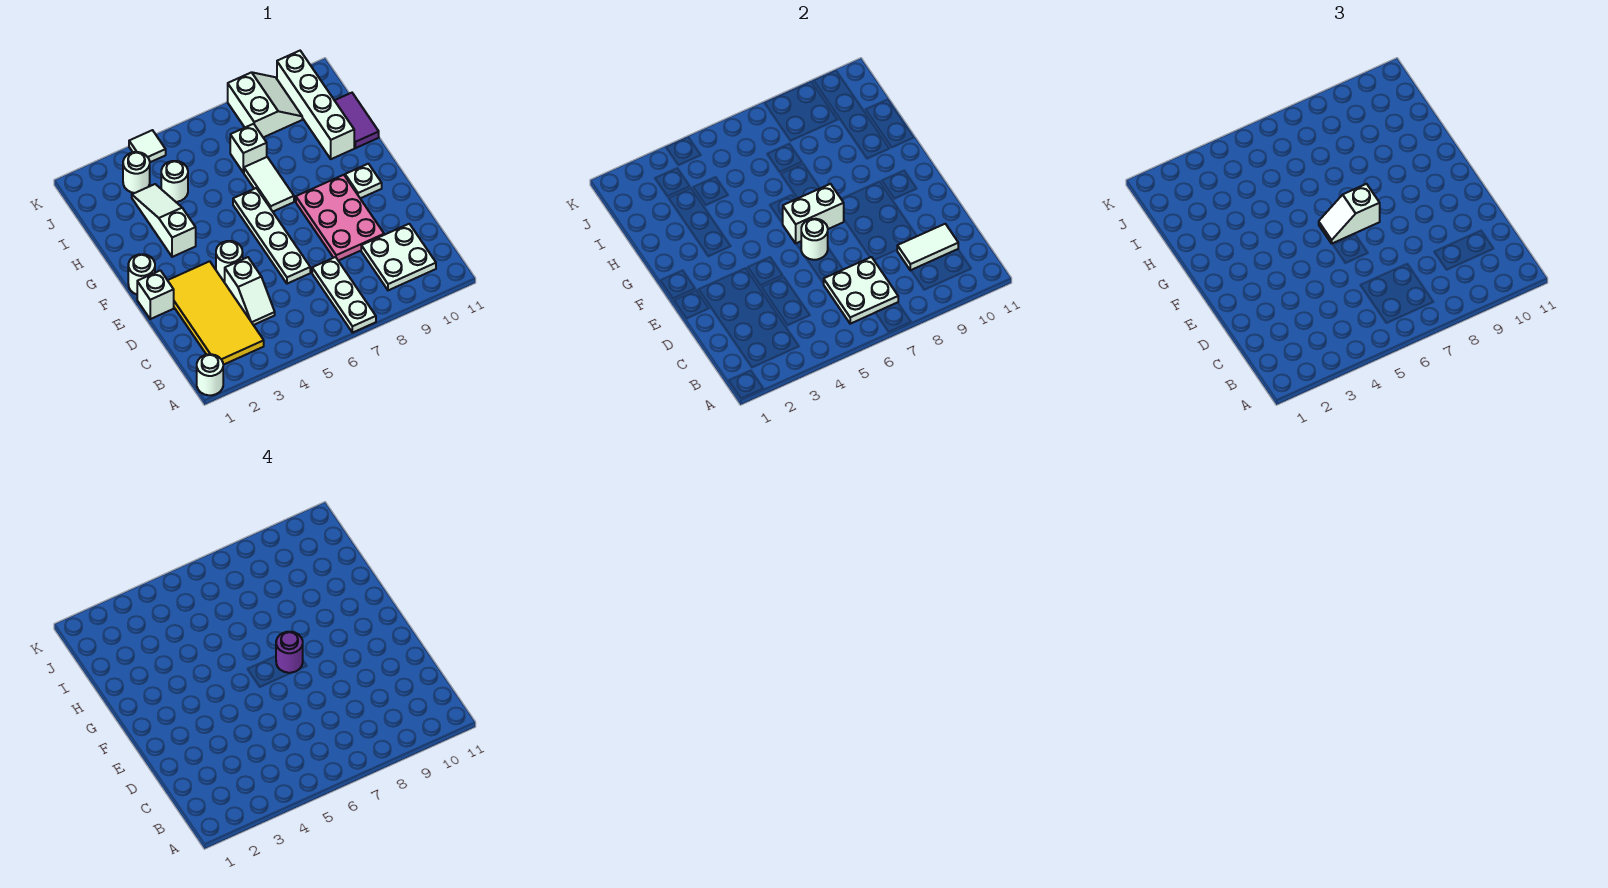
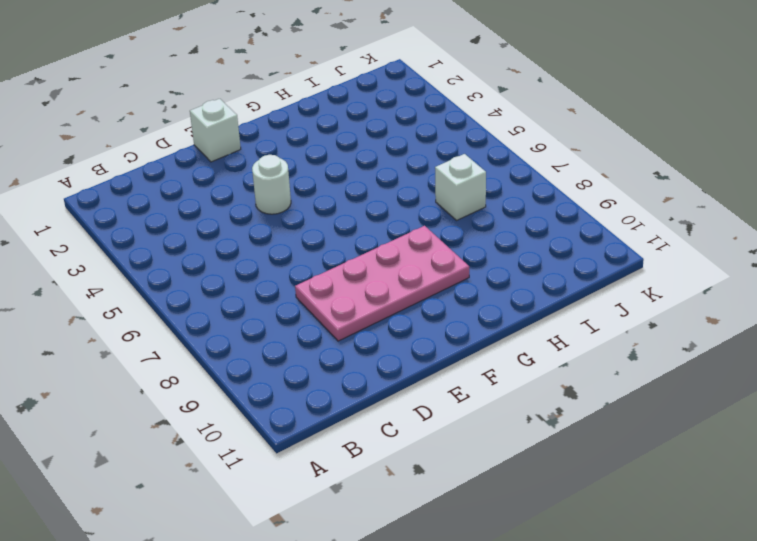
pink plate D8:G9 level 1 -> pink plate D8:F9 level 1
none -> white round brick A1 level 1
none -> white plate A7:C7 level 1
none -> yellow tile B2:E3 level 1

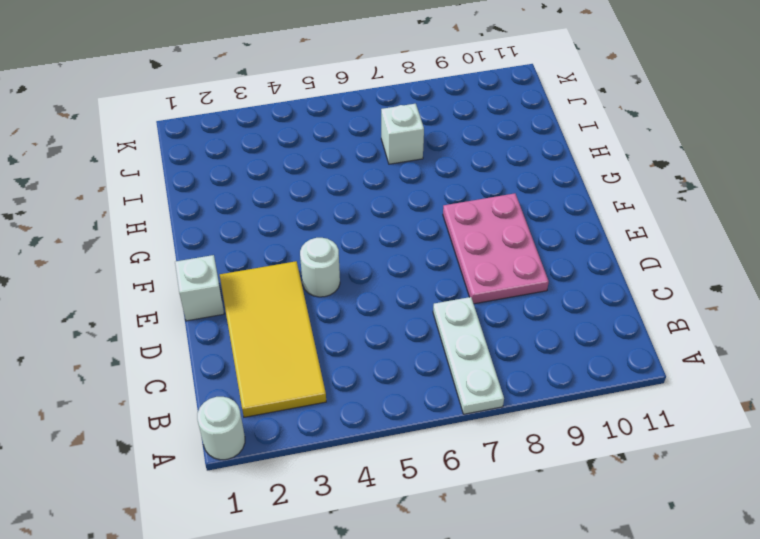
none -> white plate B9:C10 level 1
none -> white slope C4:D4 level 1 top D
none -> white plate D6:G6 level 1

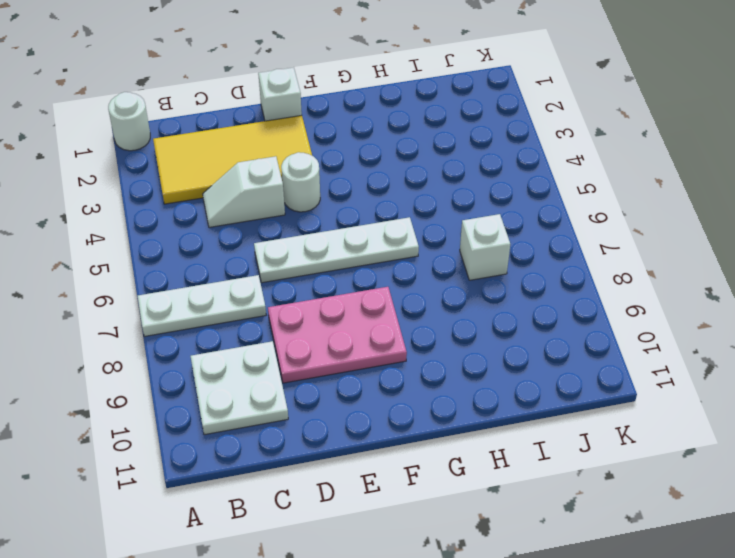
none -> white round brick F1 level 1
none -> white plate F10 level 1
none -> white slope G3:I3 level 1 top G

